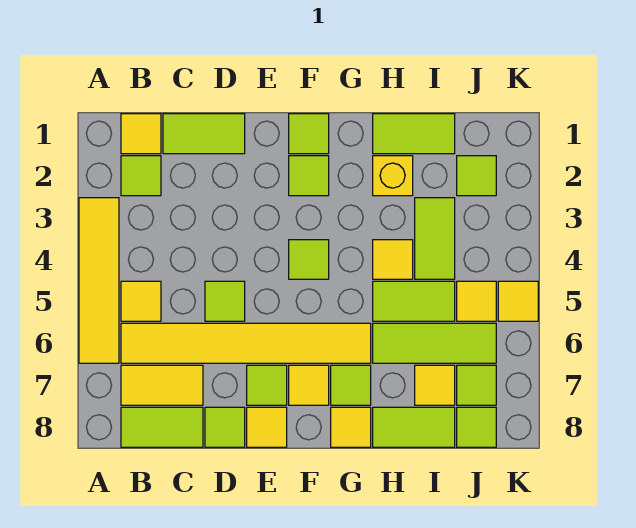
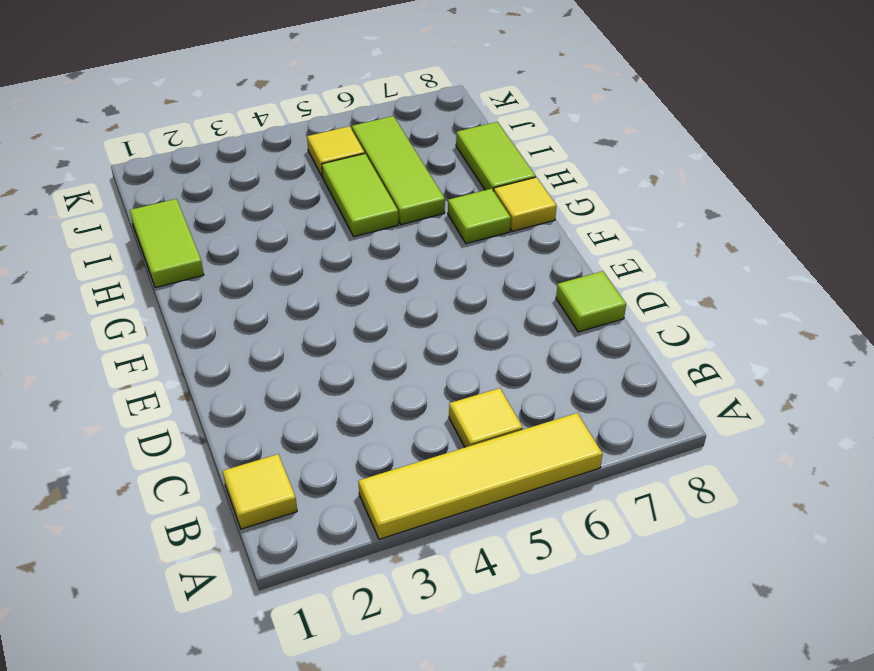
none -> lime tile B2 level 1
none -> yellow tile B6:G6 level 1
none -> yellow tile B7:C7 level 1
none -> lime tile B8:C8 level 1

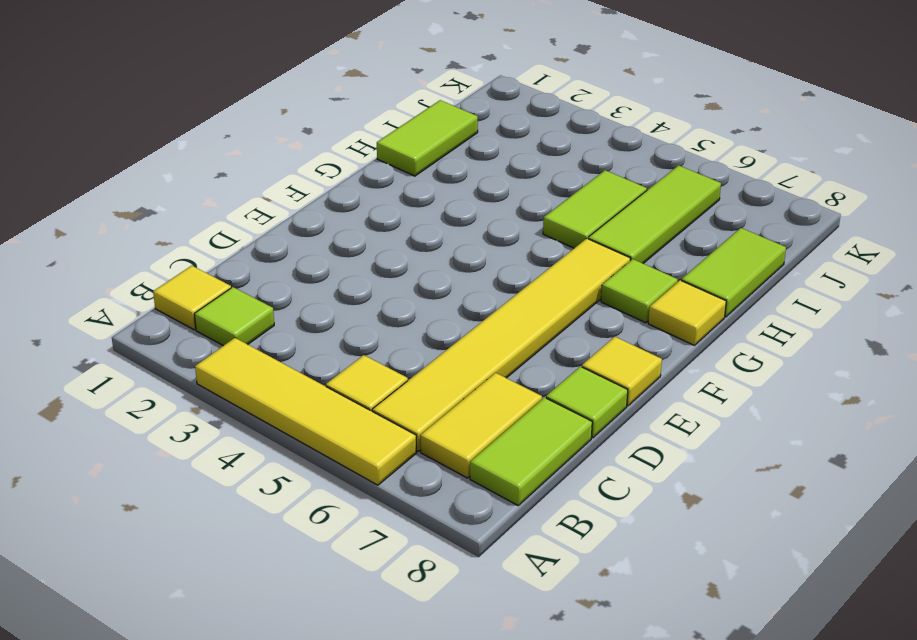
none -> lime tile C1:D1 level 1
none -> lime tile D5 level 1
none -> lime tile E7 level 1
none -> lime tile F1 level 1

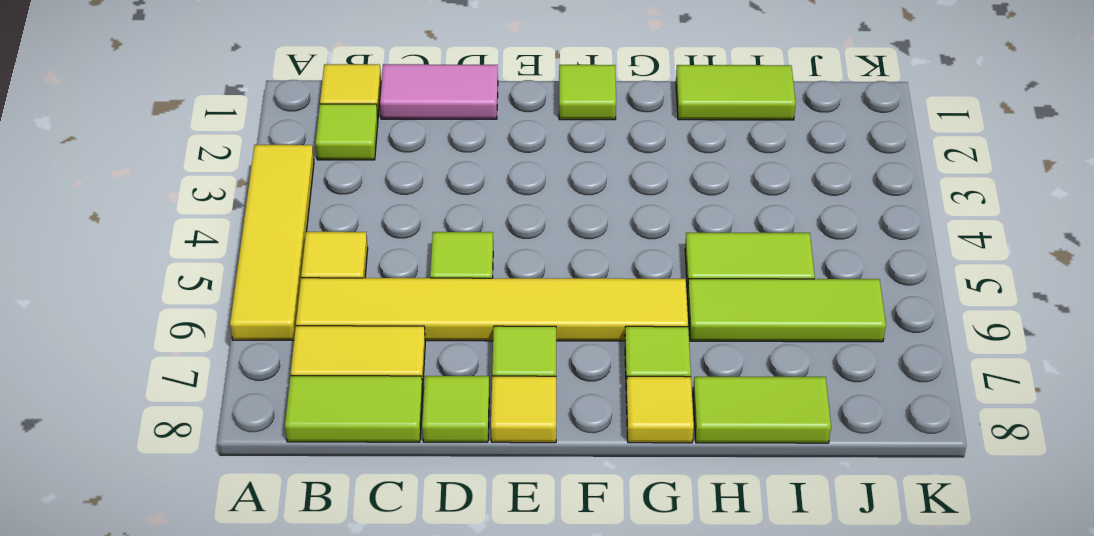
pink tile C1:D1 level 1 -> lime tile C1:D1 level 1
none -> lime tile F2 level 1
none -> lime tile F4 level 1
none -> yellow tile F7 level 1
none -> yellow brick H2 level 1

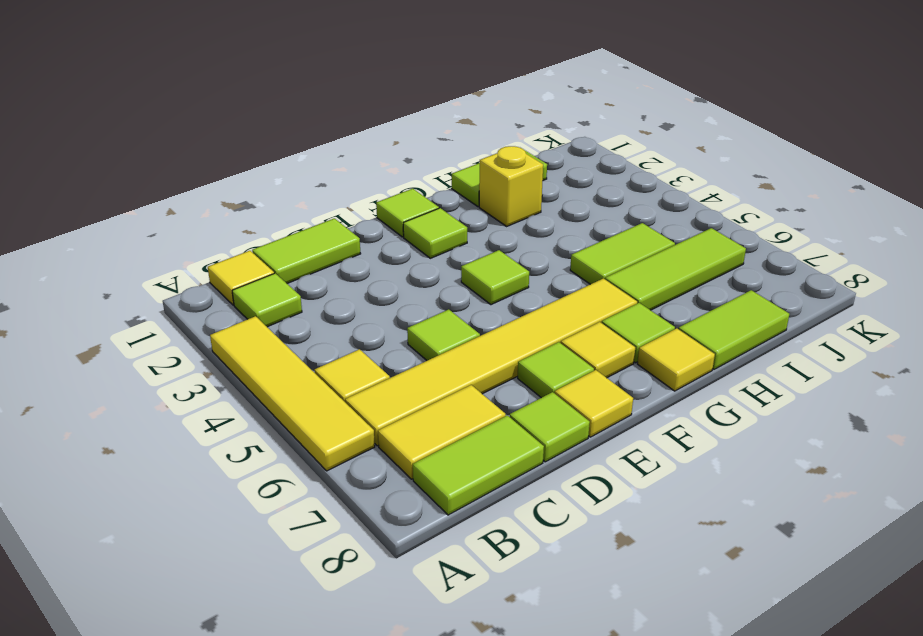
none -> yellow tile H4 level 1
none -> lime tile I3:I4 level 1
none -> yellow tile I7 level 1
none -> lime tile J2 level 1

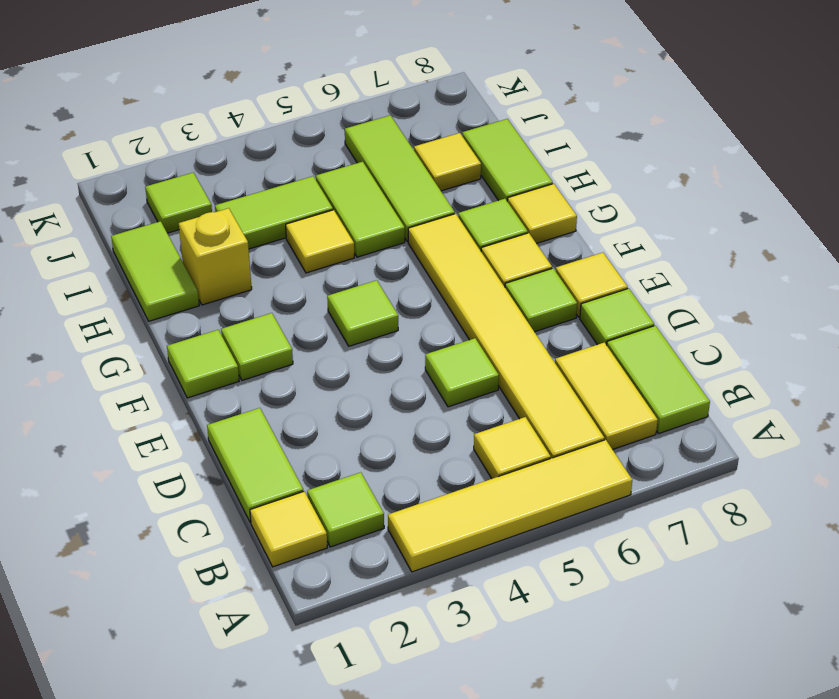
none -> yellow tile J5 level 1
none -> lime tile J7 level 1
none -> lime tile J8 level 1
none -> yellow tile K5 level 1

